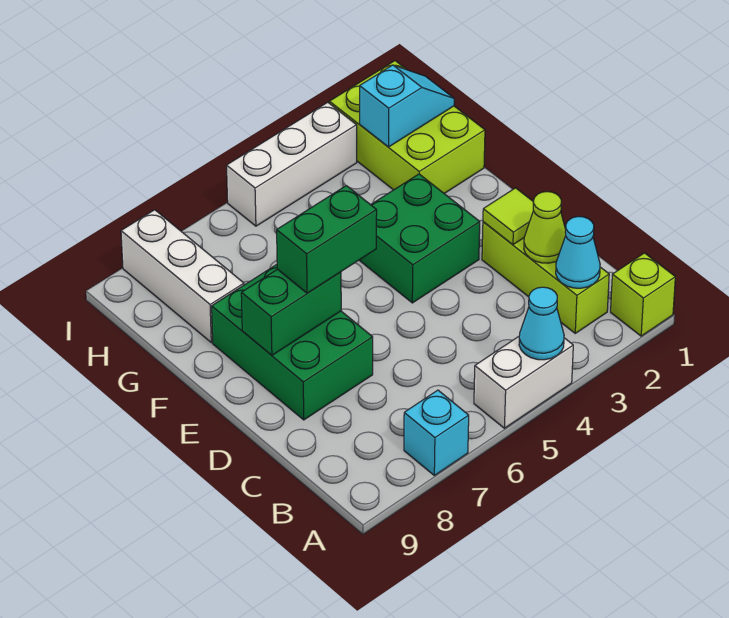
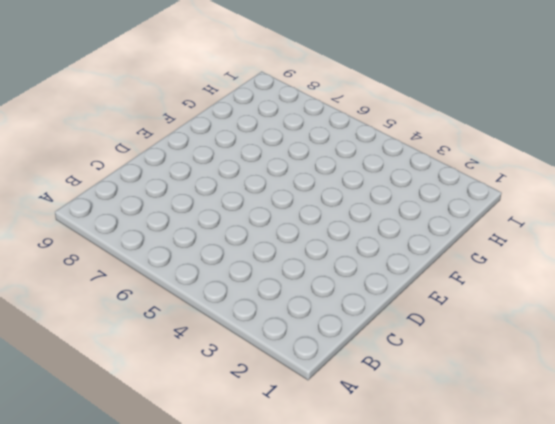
none -> lime brick A1 level 1
none -> white brick A4:A5 level 1
none -> cyan brick A7 level 1

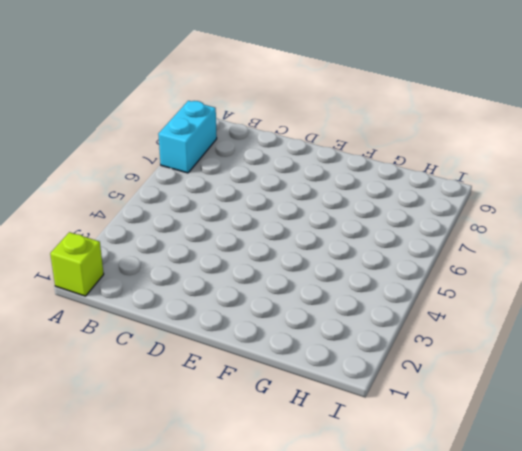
cyan brick A7:A8 level 1 -> cyan brick A7 level 1
none -> white brick A4:A5 level 1
none -> lime brick B2:D2 level 1
none -> green brick D7:F8 level 1

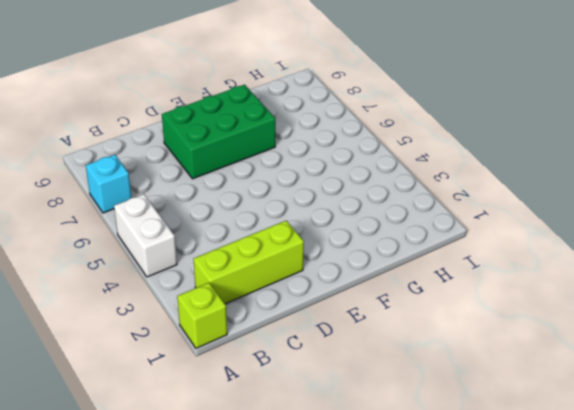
none -> green brick E3:F4 level 1
none -> lime brick G1:I2 level 1
none -> white brick G8:I8 level 1

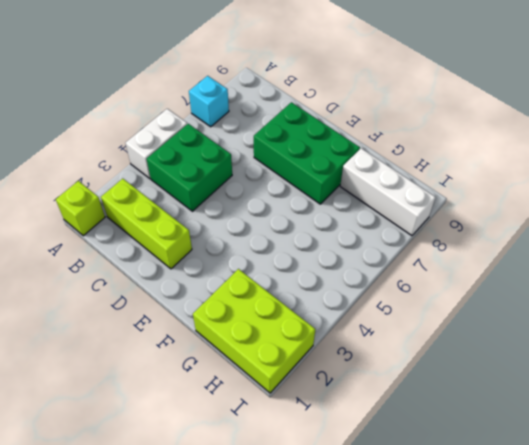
green brick B4:C5 level 1 -> green brick E3:F4 level 1
none -> white brick I3:I5 level 1
none -> cyan cone A4 level 2
none -> cyan cone B2 level 2

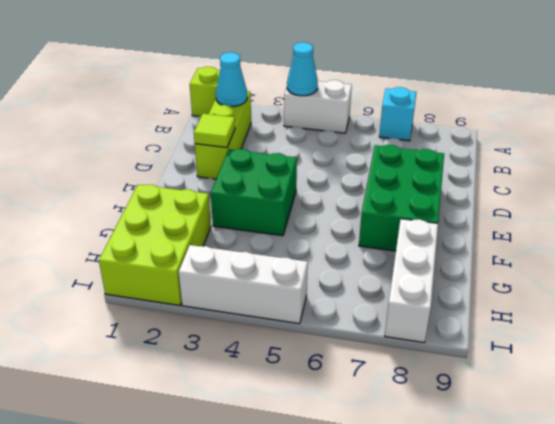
none -> lime cone C2 level 2
none -> green brick E7:E8 level 2
none -> cyan slope H1:H2 level 2 top 2

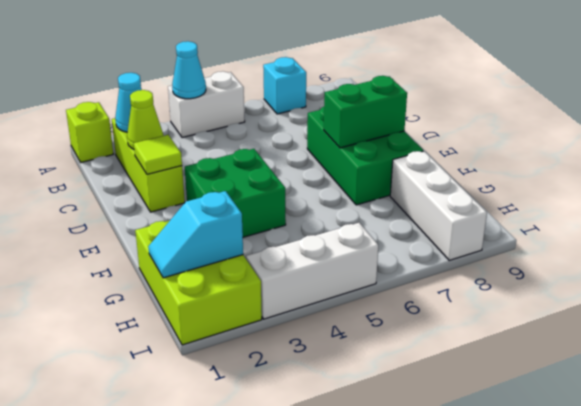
none -> green brick E6:E7 level 3

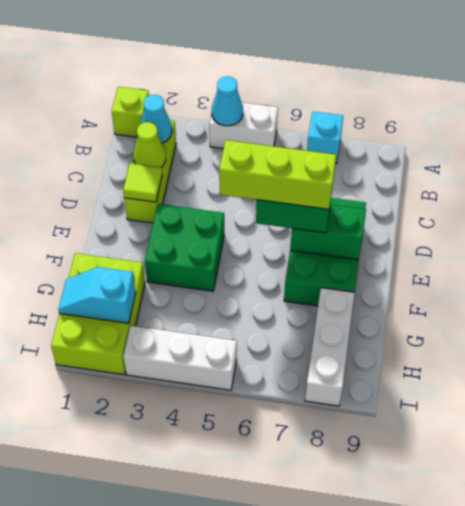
lime brick E5:E7 level 4 -> none

